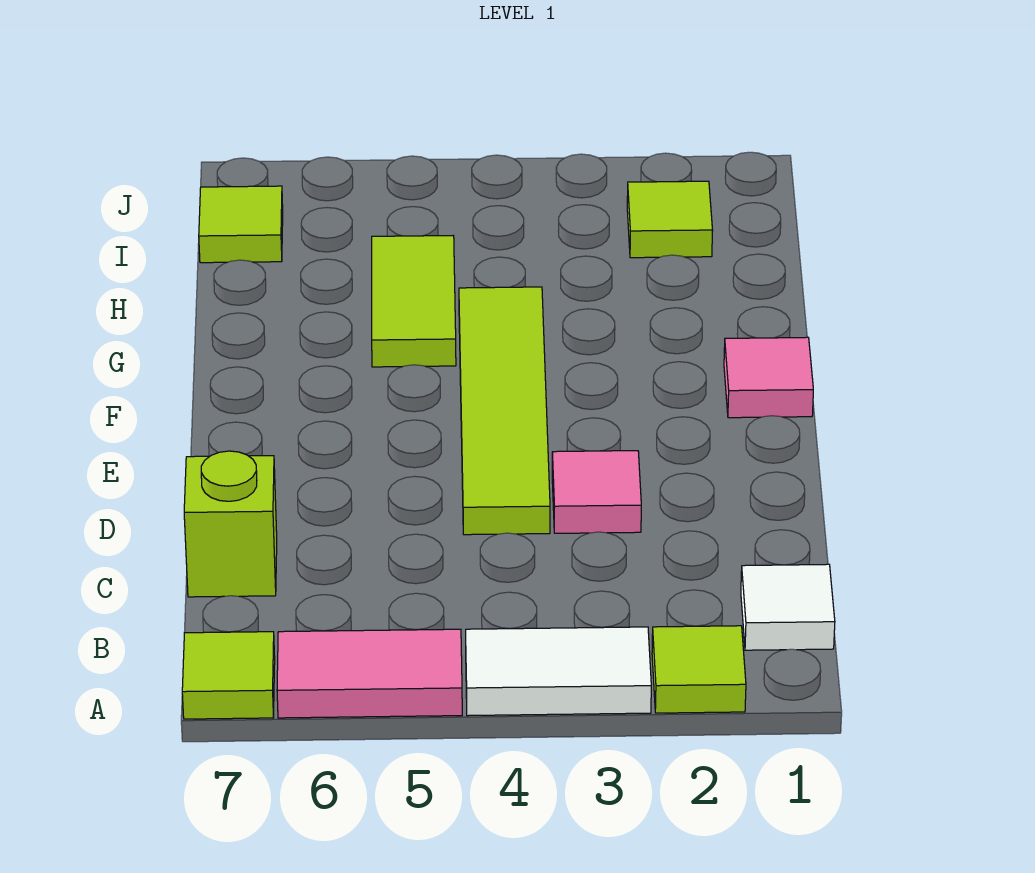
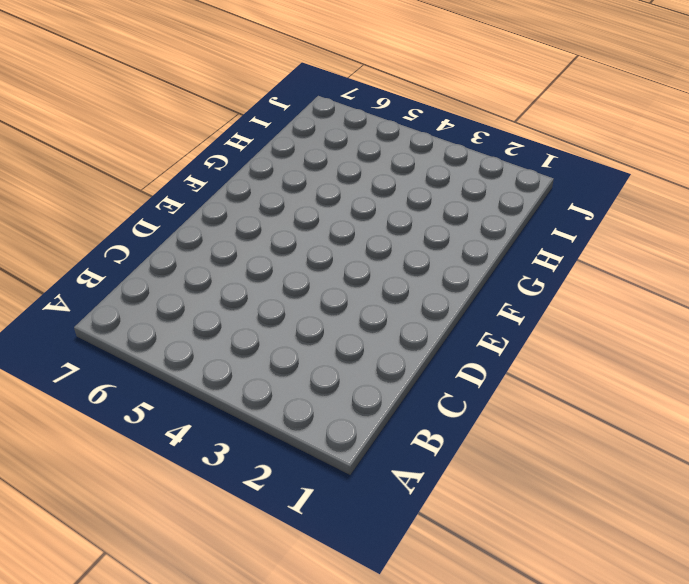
none -> lime tile A2 level 1
none -> white tile A3:A4 level 1
none -> pink tile A5:A6 level 1

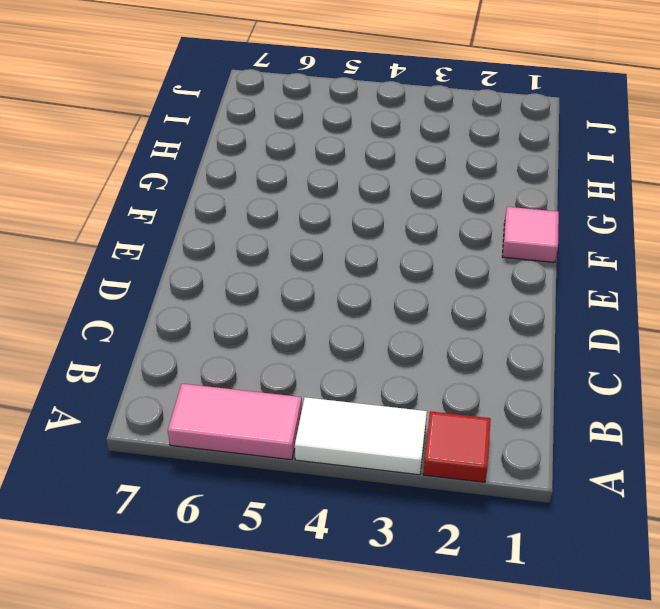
red tile A2 level 1 -> lime tile A2 level 1
none -> lime tile A7 level 1
none -> white tile B1 level 1
none -> lime brick C7 level 1

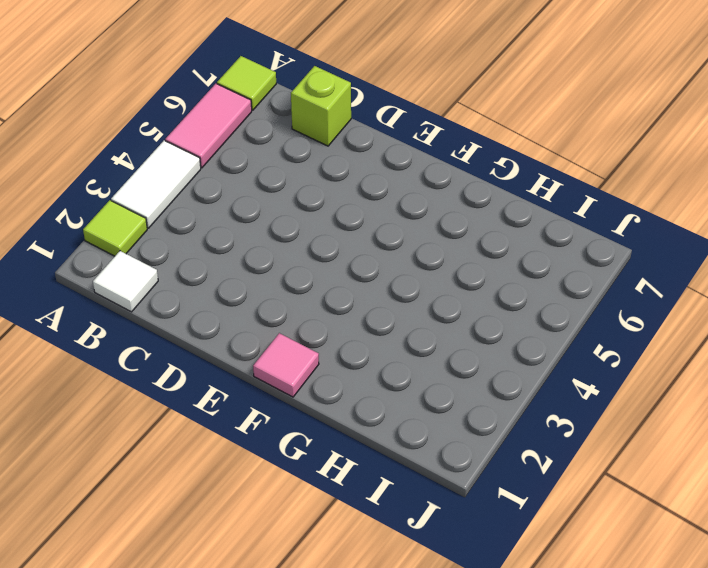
none -> pink tile D3 level 1
none -> lime tile D4:G4 level 1
none -> lime tile G5:H5 level 1

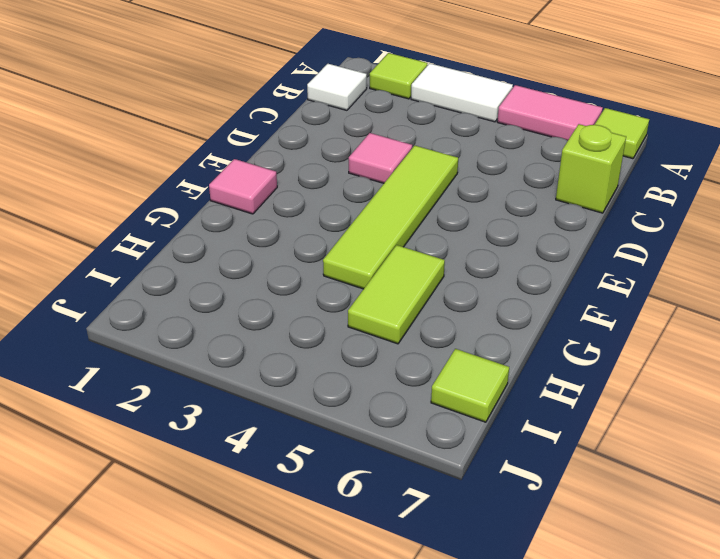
none -> lime tile I2 level 1

